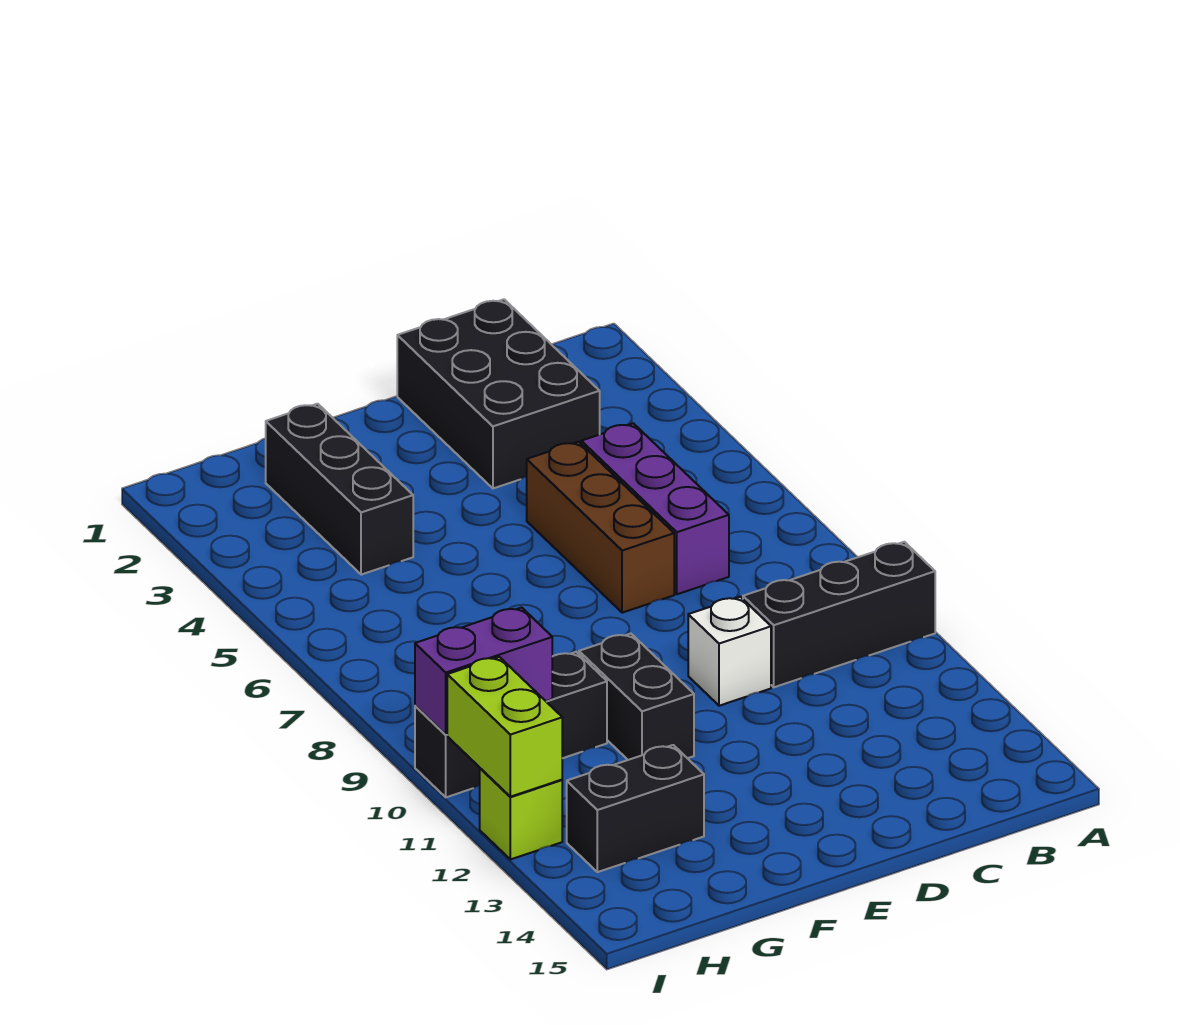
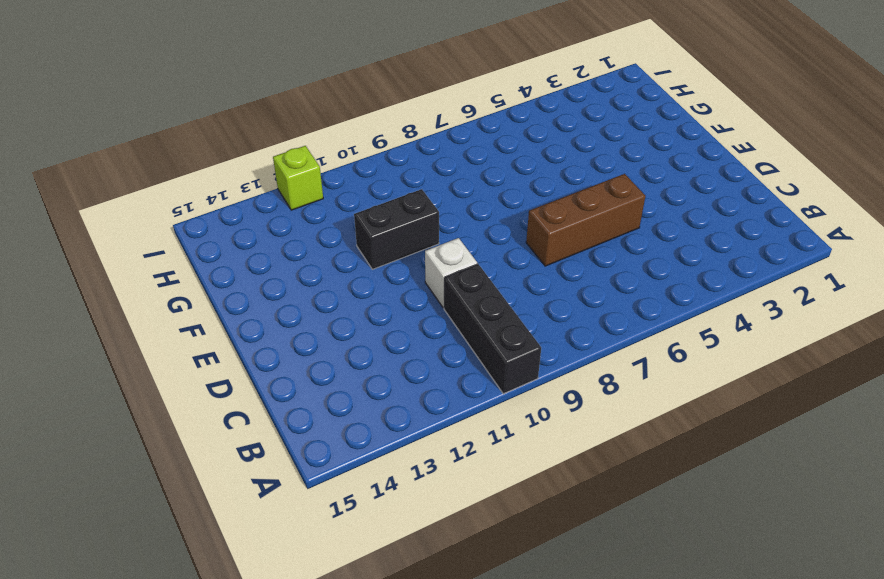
none -> black brick C1:D3 level 1
none -> purple brick C5:C7 level 1
none -> black brick G2:G4 level 1

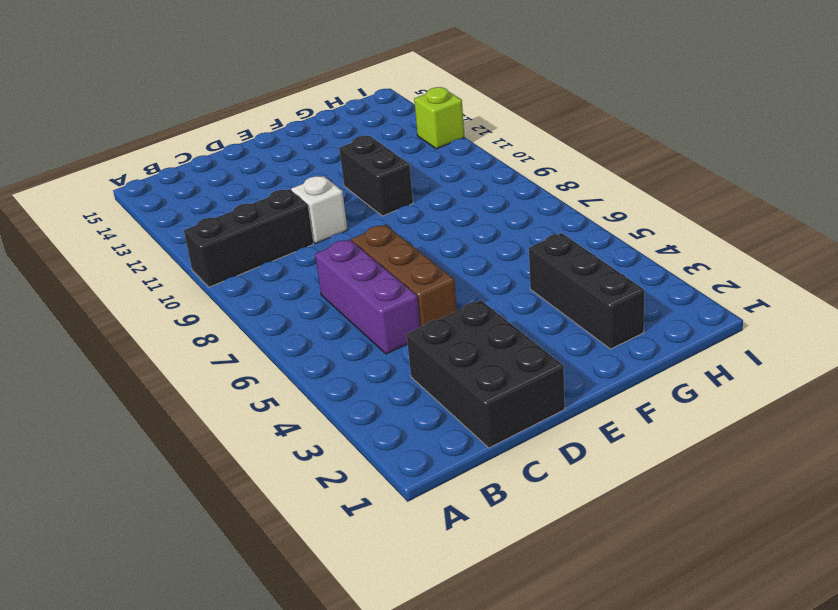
none -> black brick G10:I10 level 1
none -> black brick G13:H13 level 1
none -> purple brick H10:I10 level 2

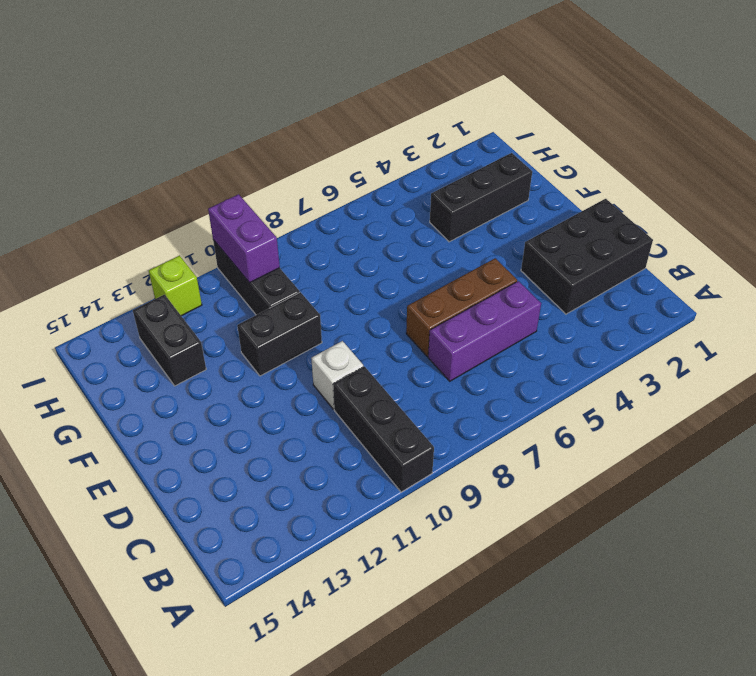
none -> lime brick I11:I12 level 2

